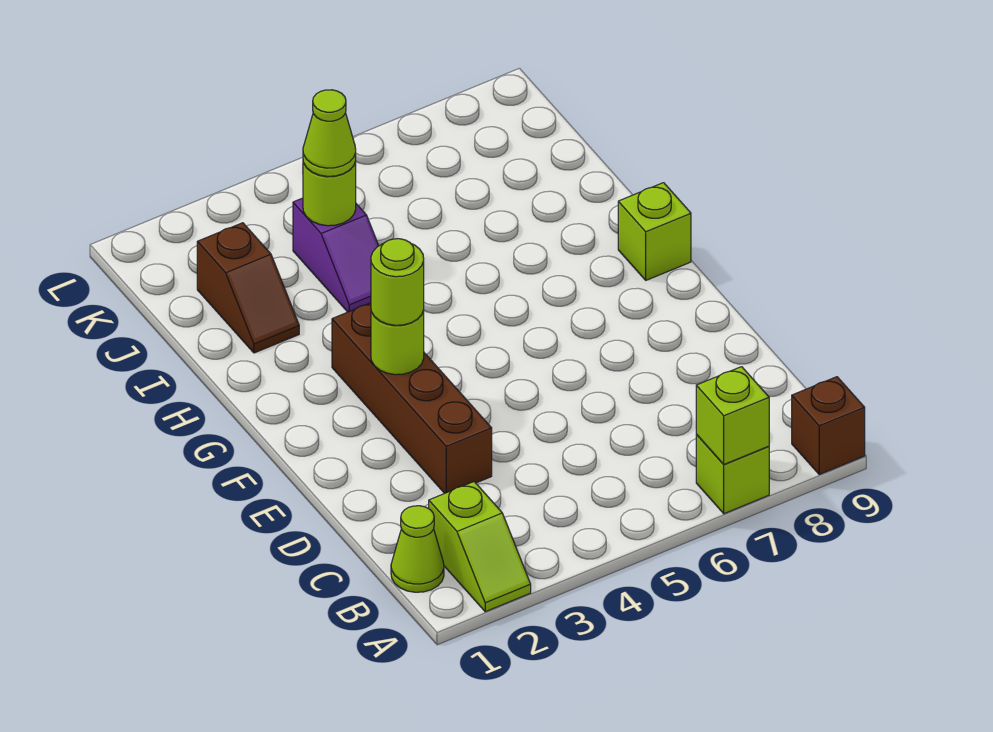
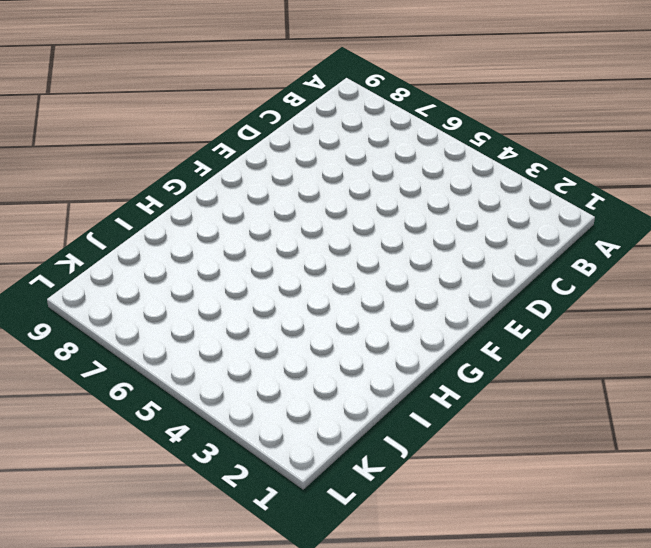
none -> lime slope A2:B2 level 1 top B
none -> lime brick A7 level 1
none -> brown brick A9 level 1

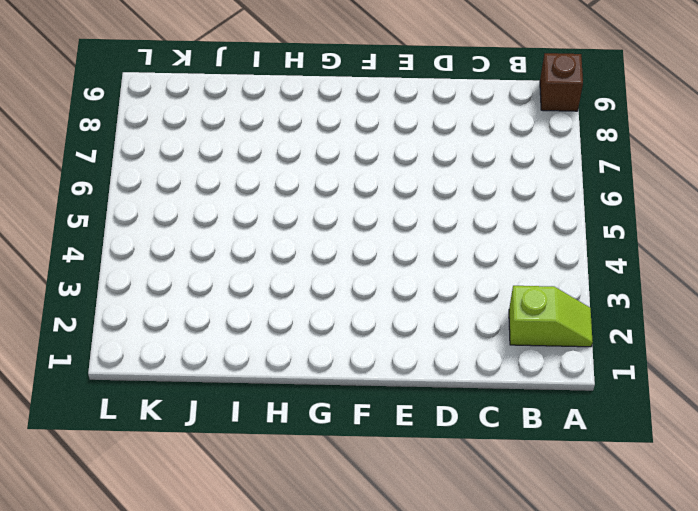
none -> lime brick A7 level 1
none -> lime cone B1 level 1
none -> brown brick D3:G3 level 1

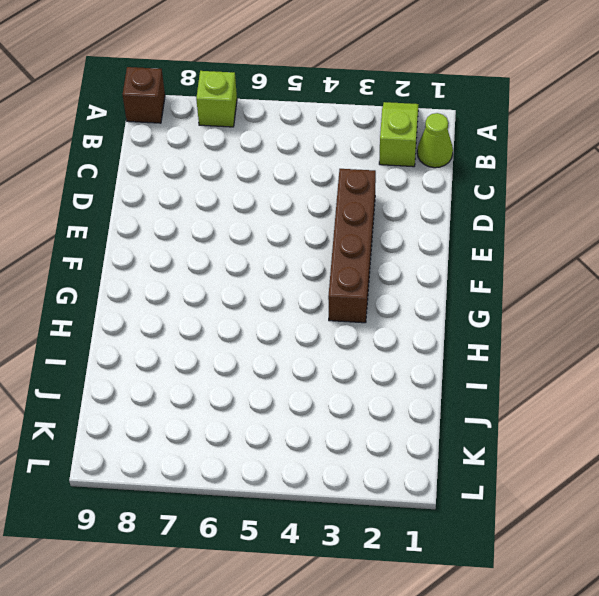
none -> lime brick G9 level 1
none -> brown slope I2:J2 level 1 top J
none -> purple slope I4:J4 level 1 top J

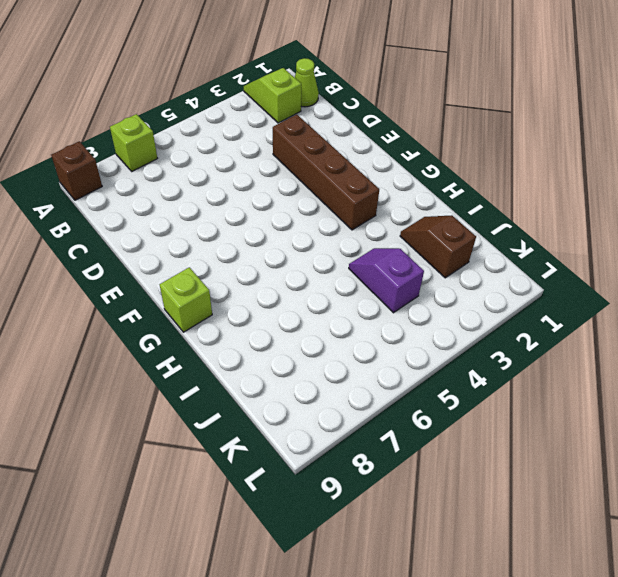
none -> lime brick A7 level 2
none -> lime round brick F3 level 2
none -> lime round brick J4 level 2

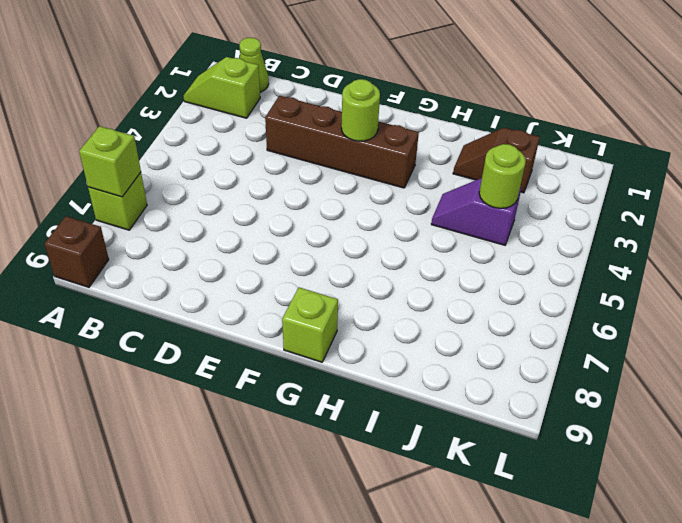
none -> lime round brick F3 level 3
none -> lime cone J4 level 3

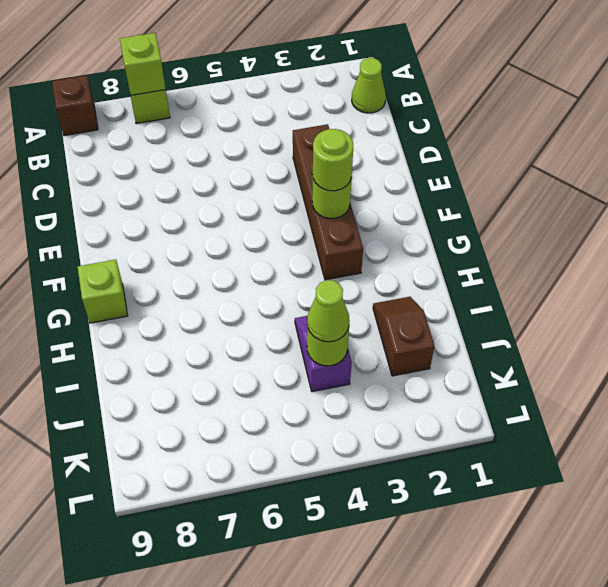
none -> lime slope A2:B2 level 1 top B

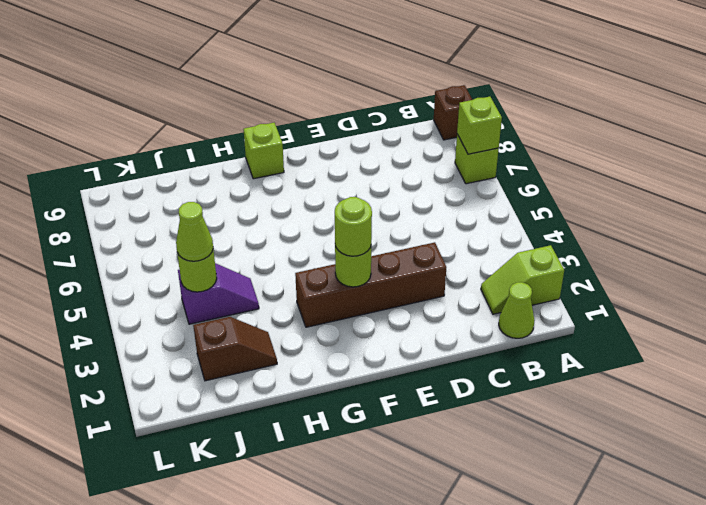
lime slope A2:B2 level 1 top A -> lime slope A2:B2 level 1 top B

